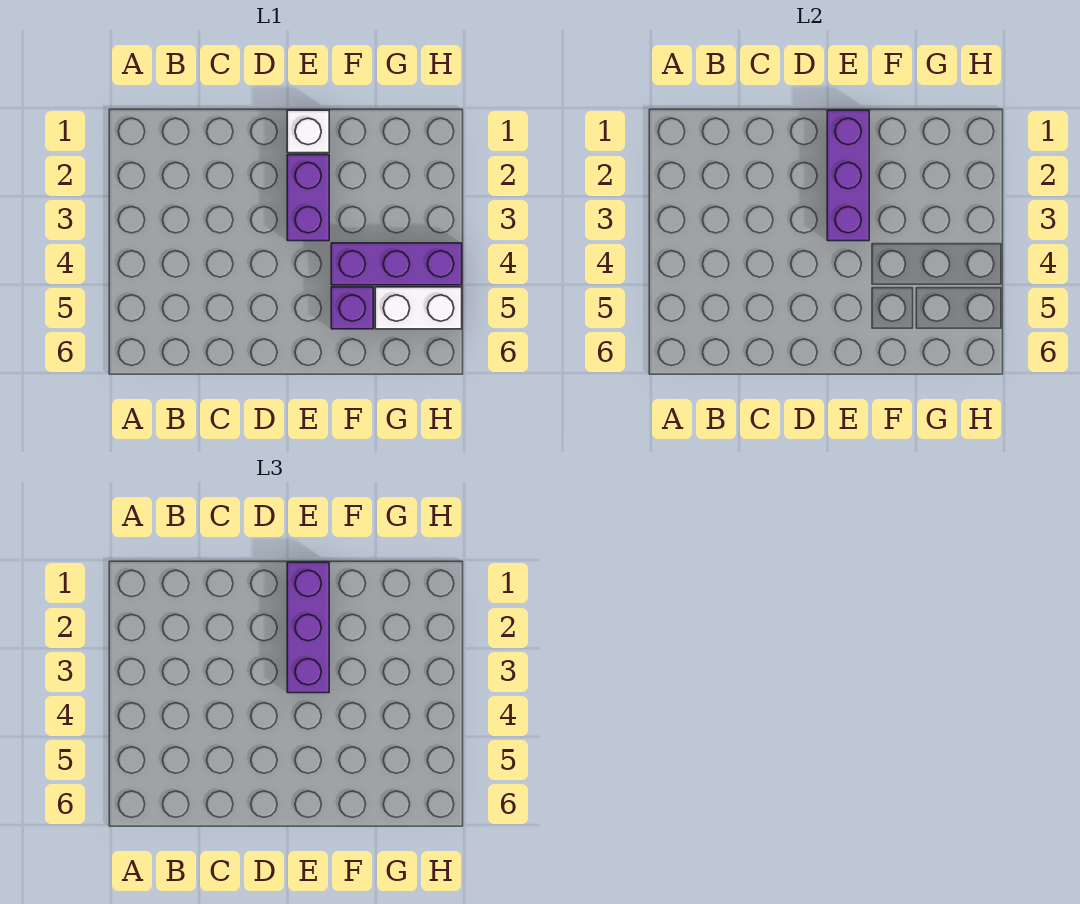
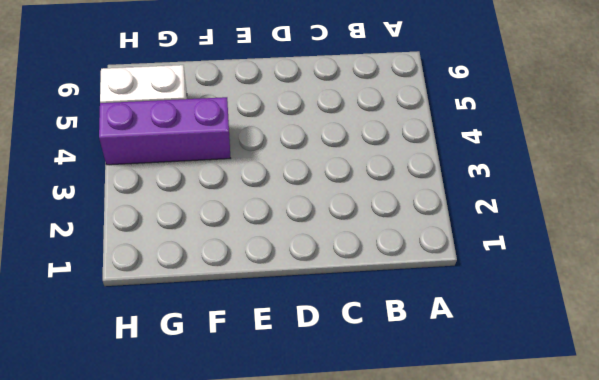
none -> white brick E1 level 1
none -> purple brick E2:E3 level 1

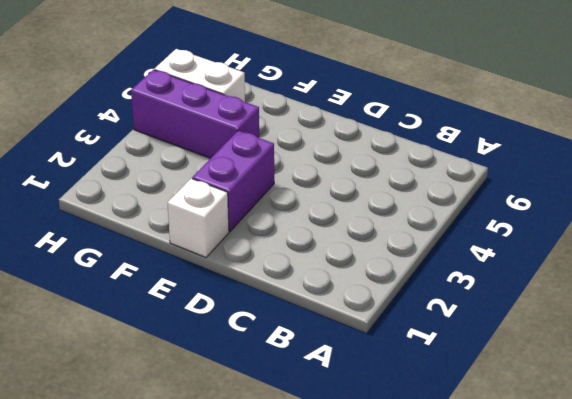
none -> purple brick F5 level 1
none -> purple brick E1:E3 level 2

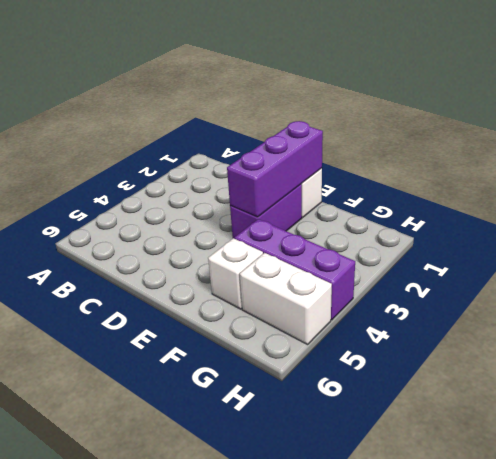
white brick F5 level 1 -> purple brick F5 level 1
none -> purple brick E1:E3 level 3

